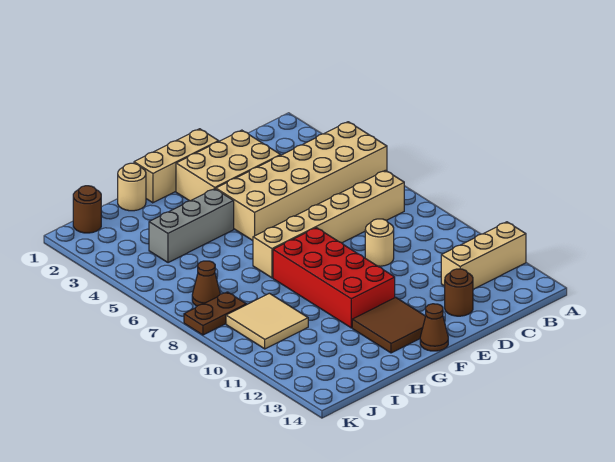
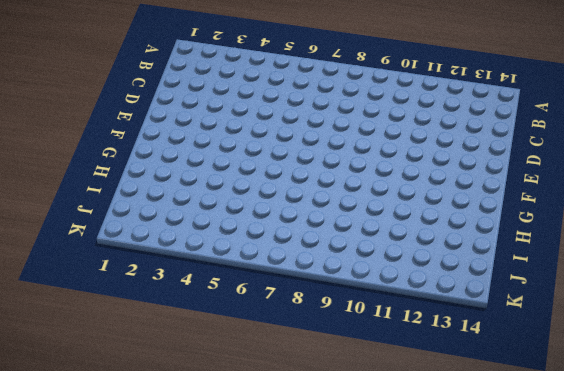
none -> tan brick A4:F5 level 1
none -> tan brick A12:C12 level 1
none -> tan brick B7:G7 level 1

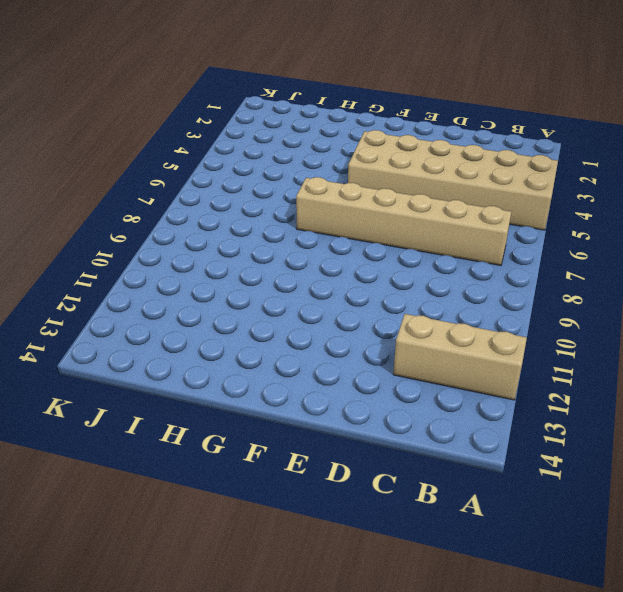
none -> tan brick D2:F3 level 1
none -> tan round brick D9 level 1
none -> brown round brick D13 level 1

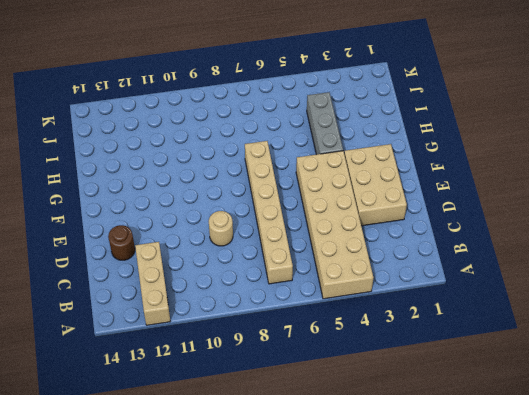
none -> tan brick E1:G1 level 1
none -> red brick F8:G11 level 1
none -> brown tile F12:G13 level 1

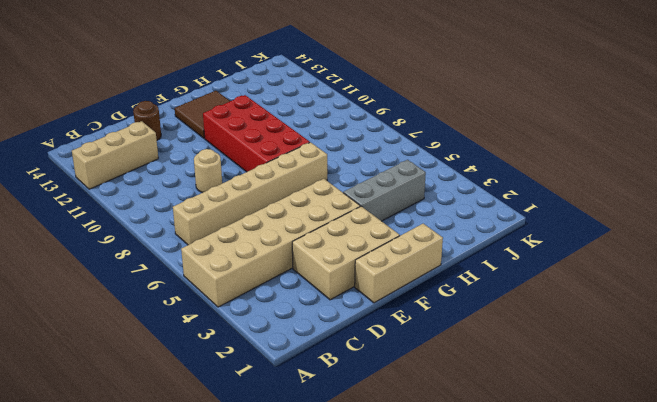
none -> brown cone F14 level 1
none -> tan round brick H1 level 1
none -> tan tile I9:J10 level 1

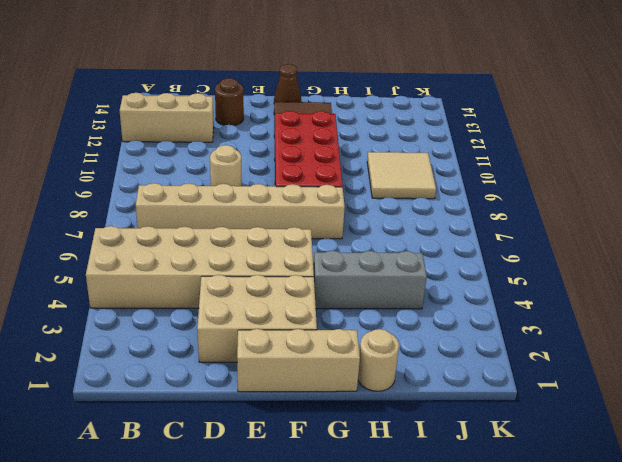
none -> brown round brick J1 level 1
none -> brown cone J7 level 1
none -> brown plate J8:K8 level 1

